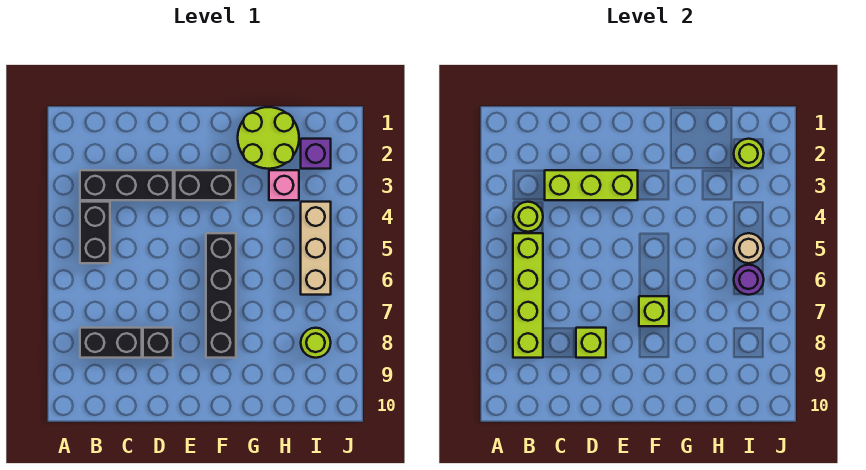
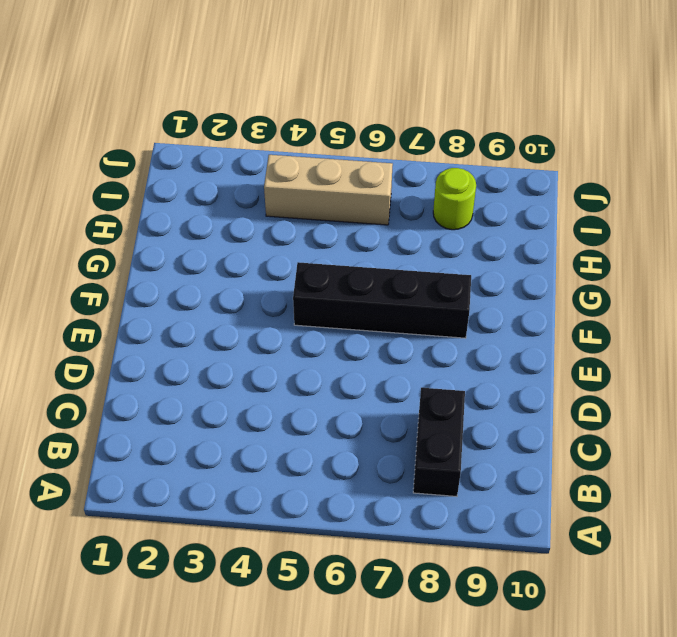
none -> black brick B3:D3 level 1
none -> black brick B4:B5 level 1
none -> black brick D8 level 1

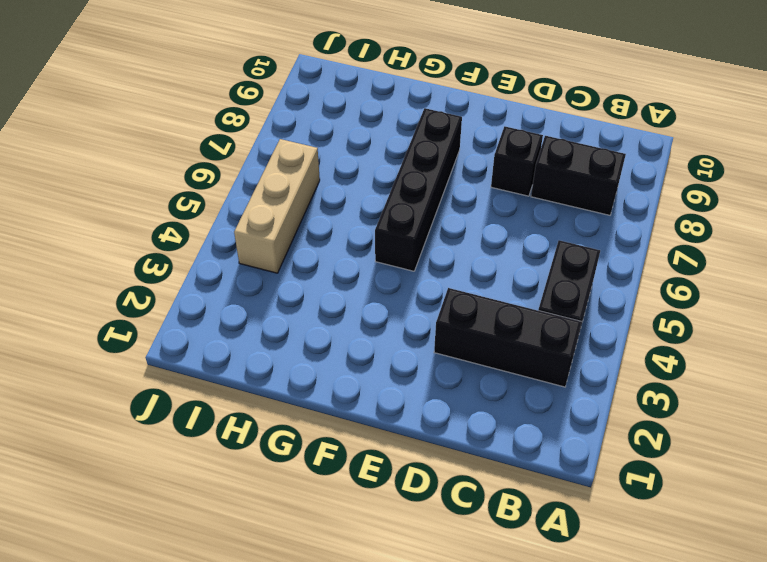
none -> black brick E3:F3 level 1
none -> lime round brick G1:H2 level 1
none -> pink brick H3 level 1

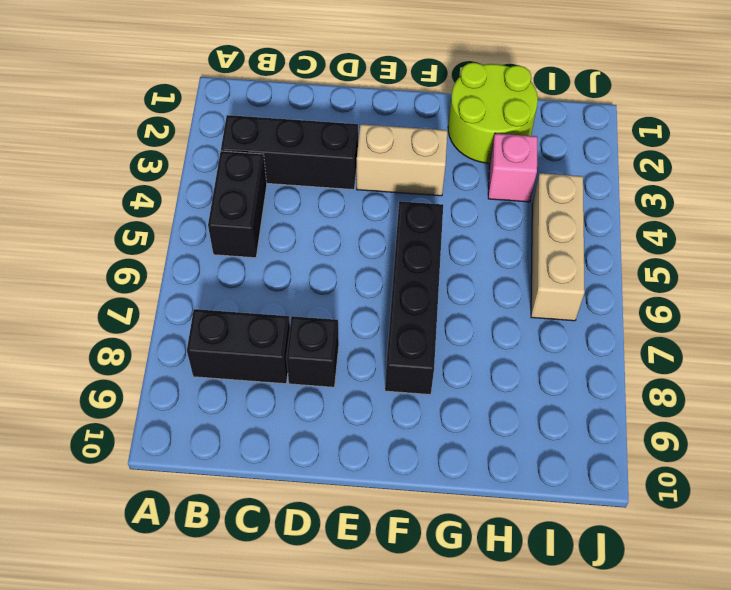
tan brick E3:F3 level 1 -> black brick E3:F3 level 1
none -> purple brick I2 level 1
none -> lime round brick I8 level 1
none -> lime round brick B4 level 2

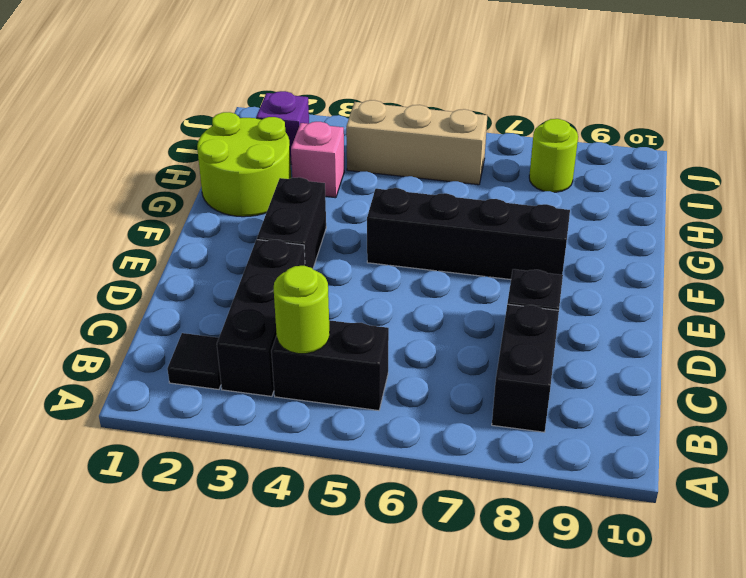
black tile B2 level 1 -> none
none -> lime brick B5:B8 level 2
none -> lime brick C3:E3 level 2
none -> lime brick D8 level 2

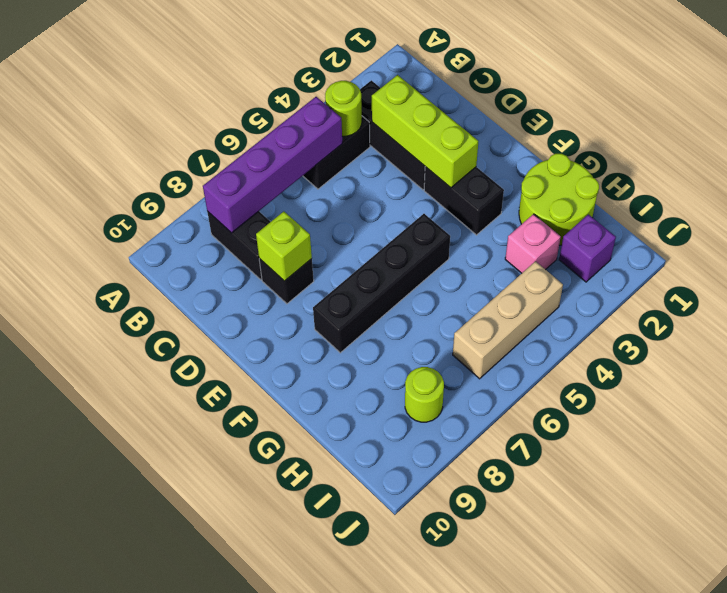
purple brick B5:B8 level 2 -> lime brick B5:B8 level 2
none -> lime brick F7 level 2
none -> lime round brick I2 level 2
none -> tan round brick I5 level 2

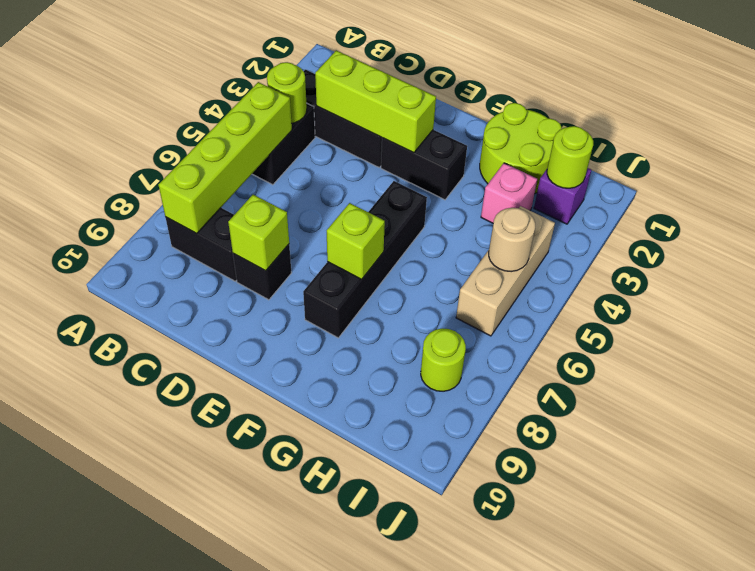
none -> purple round brick I6 level 2

